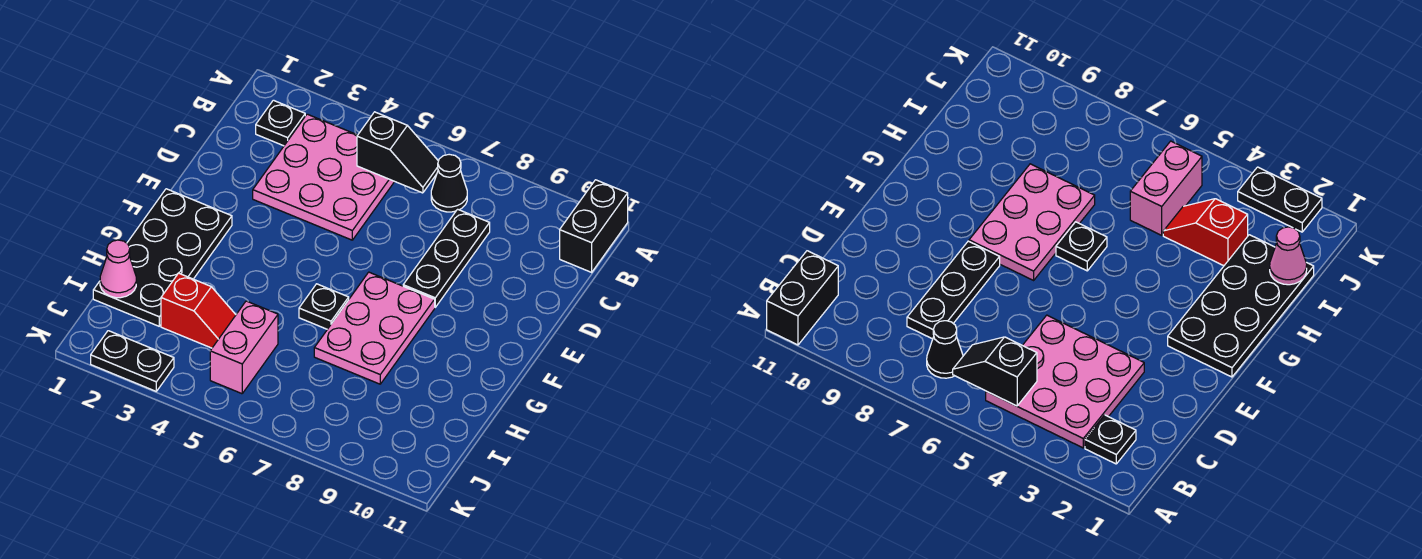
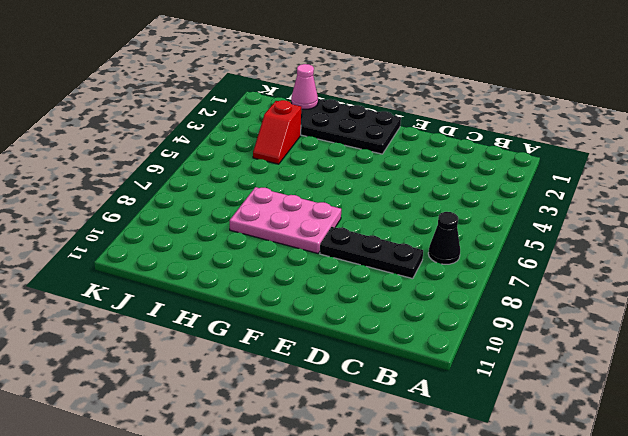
none -> black brick A11:B11 level 1
none -> black plate B2 level 1
none -> pink plate B3:D5 level 1

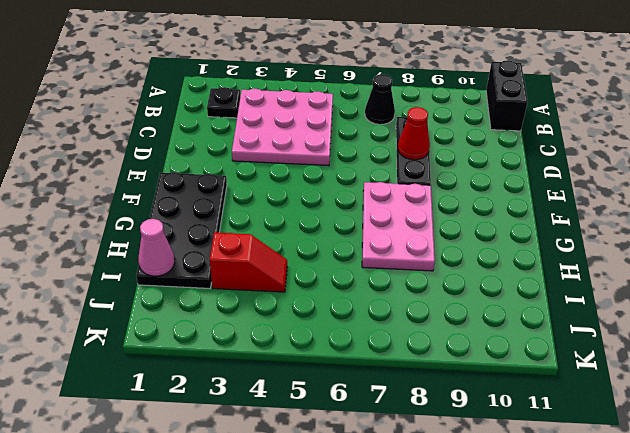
red cone D8 level 2 -> none
none -> black plate G6 level 1
none -> pink brick I5:J5 level 1
none -> black plate K2:K3 level 1

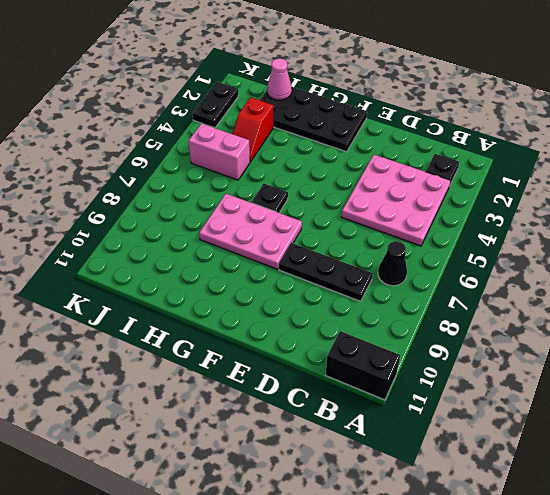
none -> black slope B5:B6 level 2 top 5

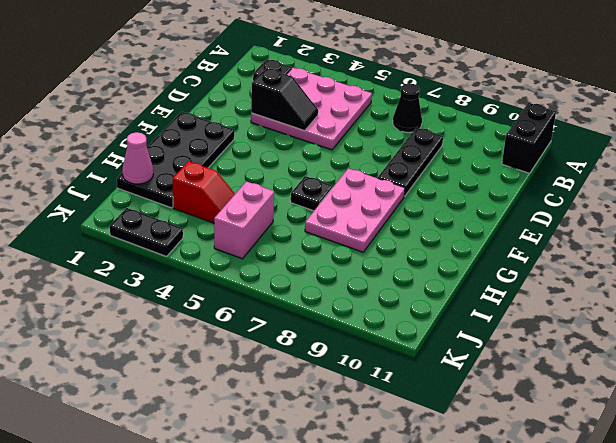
black slope D3:D4 level 2 top 3 -> black slope B5:B6 level 2 top 5

